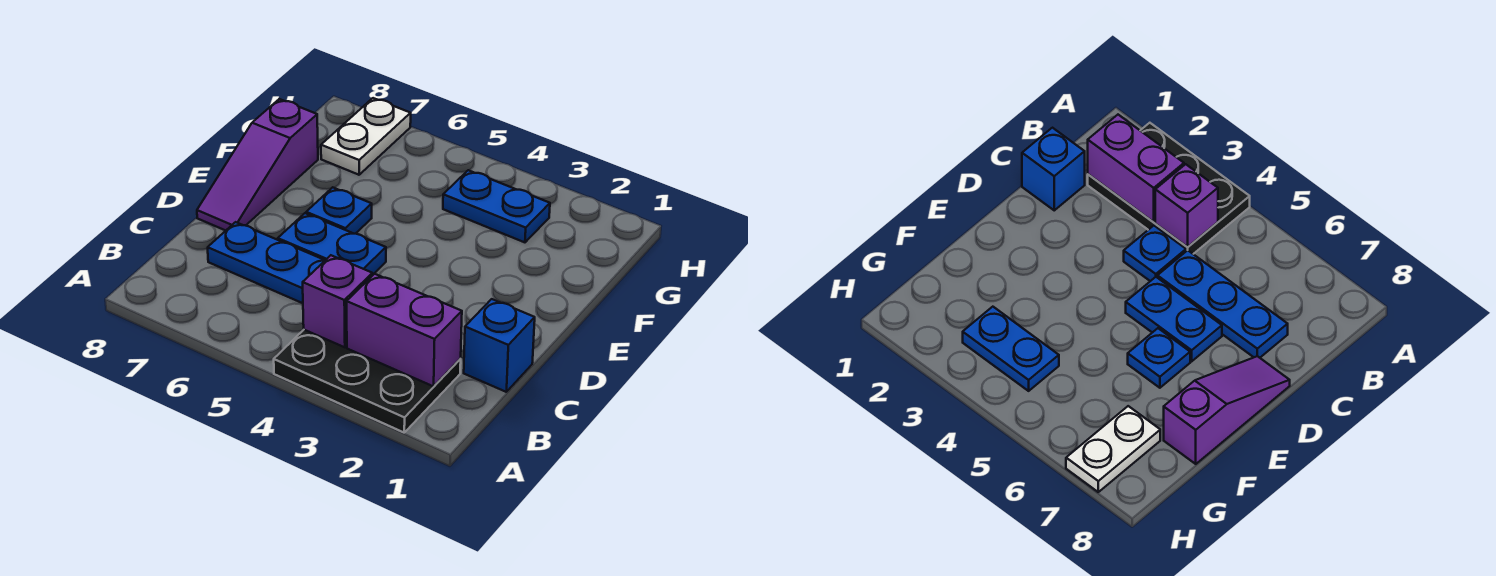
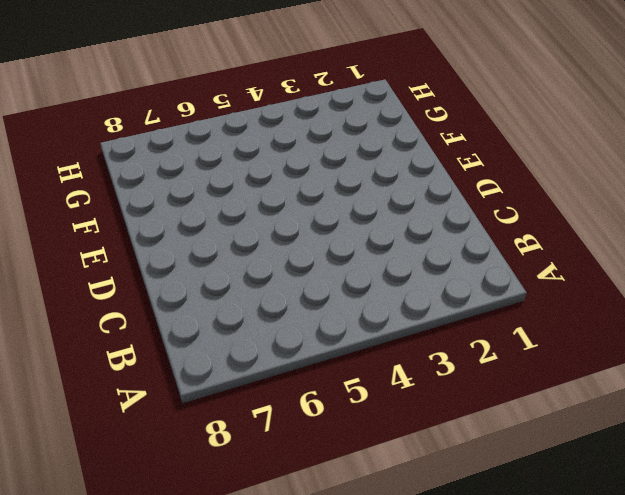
none -> black plate A2:B4 level 1
none -> blue brick C1 level 1

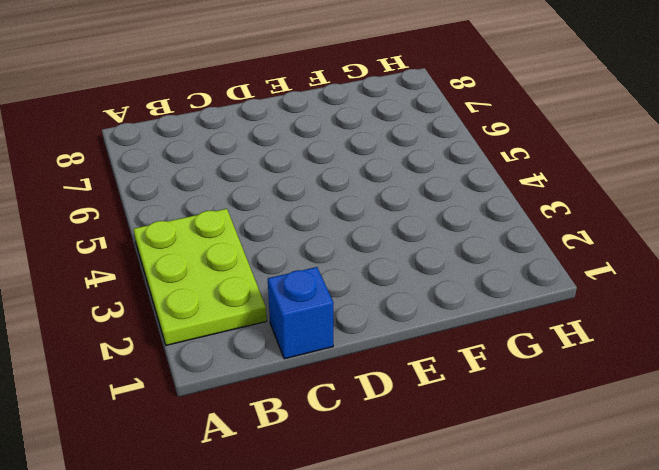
lime plate A2:B4 level 1 -> black plate A2:B4 level 1
none -> blue plate C4 level 1
none -> blue plate C5:C7 level 1

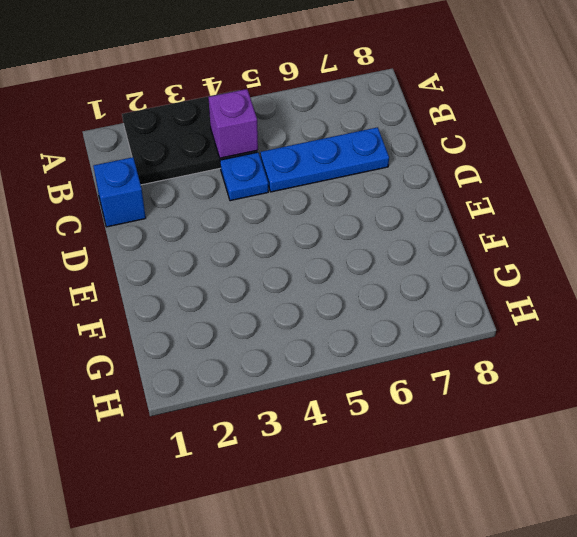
none -> blue plate D5:D6 level 1
none -> purple slope D8:F8 level 1 top F

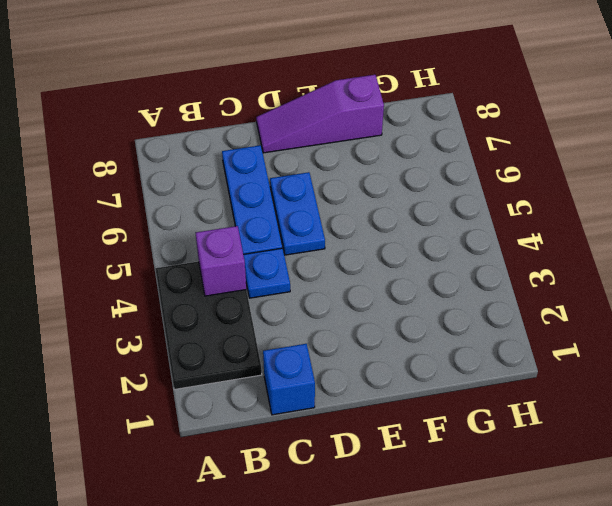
none -> blue plate E6 level 1
none -> blue plate G3:G4 level 1

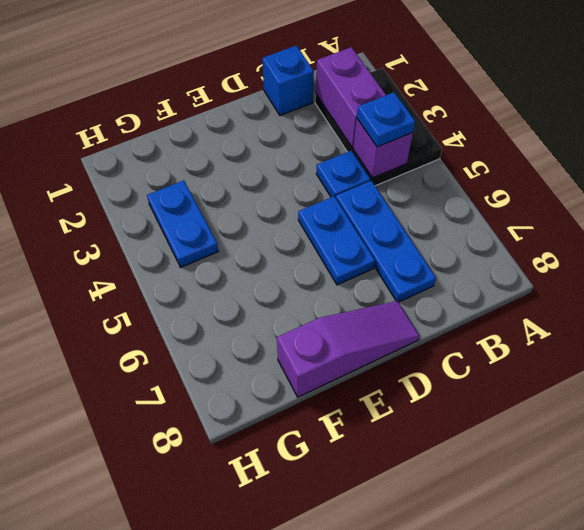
blue plate B4 level 3 -> blue plate E6 level 1
none -> white plate G7:H7 level 1

